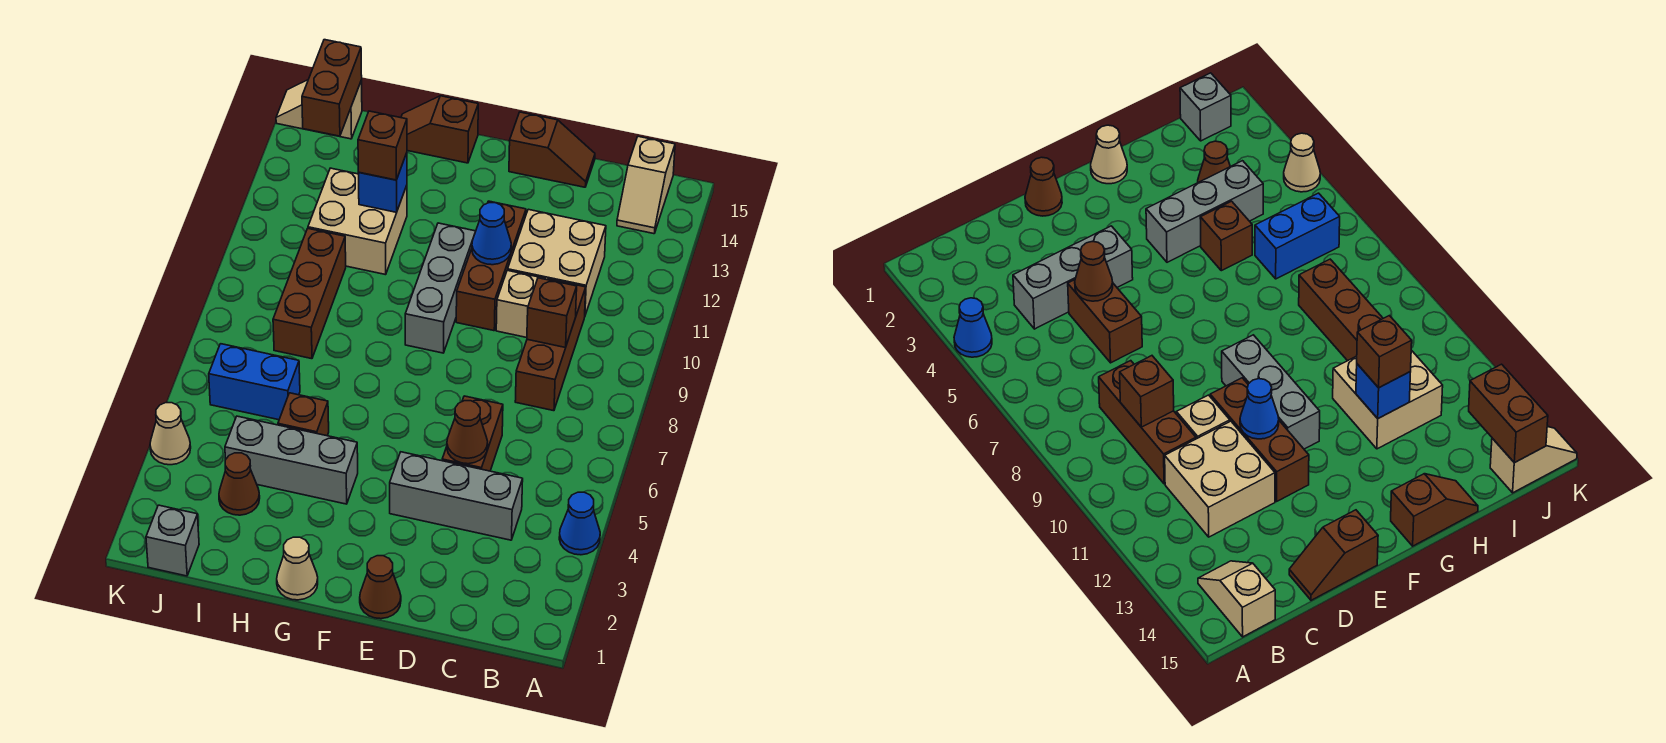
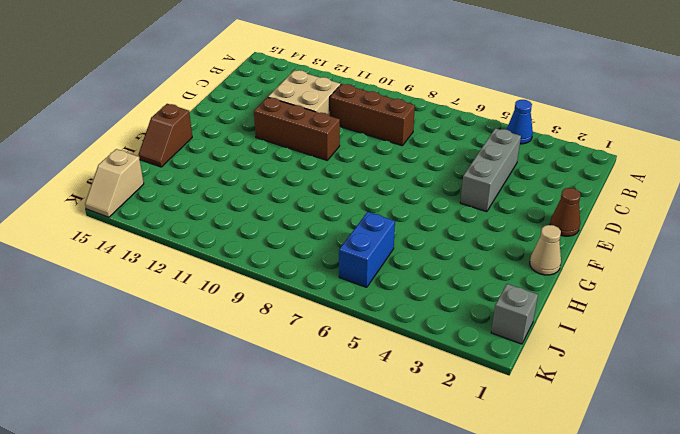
none -> tan slope B14:B15 level 1 top 15
none -> brown brick D5:D6 level 1
none -> tan brick D10 level 1

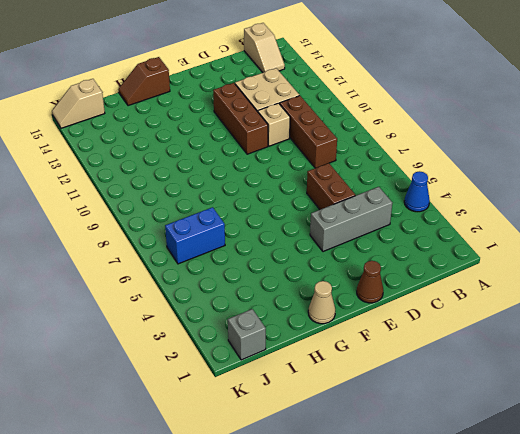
none -> brown slope D15:E15 level 1 top E
none -> grey brick F9:F11 level 1
none -> grey brick G4:I4 level 1

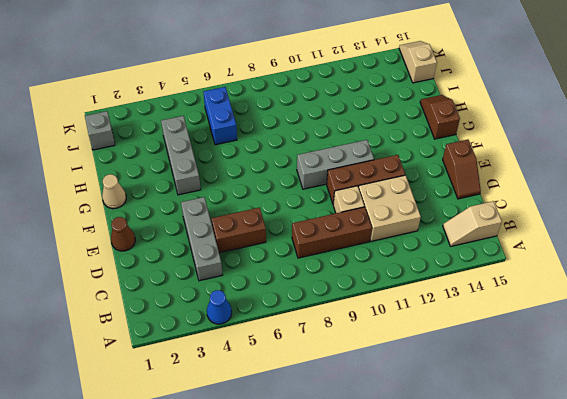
none -> brown brick H5 level 1
none -> tan brick H11:I12 level 1
none -> brown cone I3 level 1

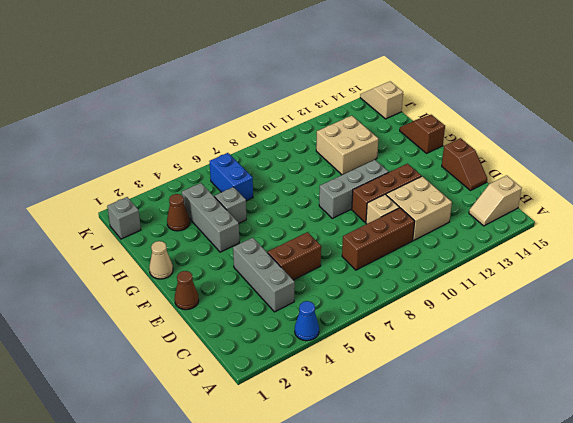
grey brick H5 level 1 -> brown brick H5 level 1
none -> brown brick I8:I10 level 1
none -> tan cone K4 level 1
none -> brown brick C9 level 2

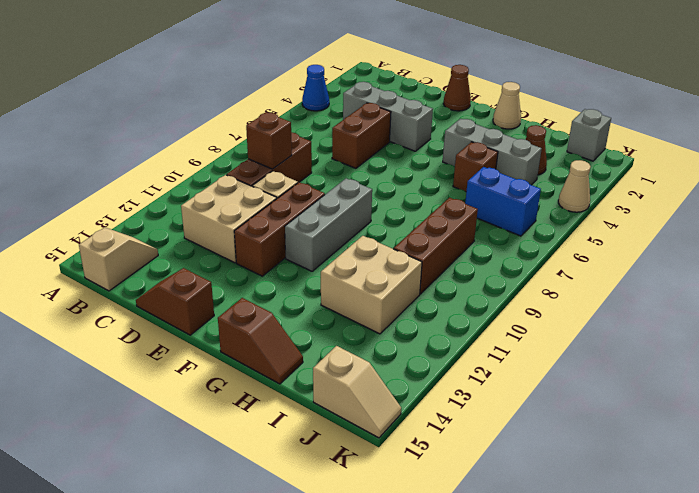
none -> brown cone D5 level 2
none -> blue cone E11 level 2
none -> blue brick H12 level 2

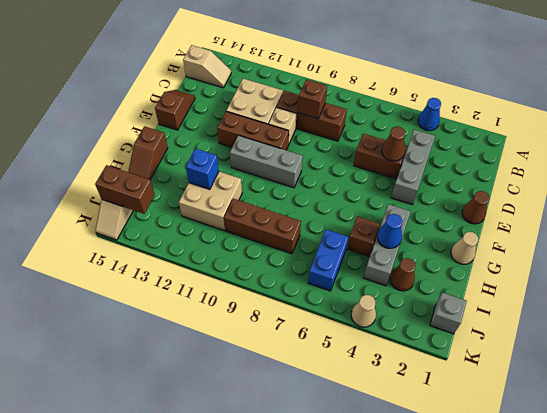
blue cone H4 level 2 -> blue cone E11 level 2
none -> brown brick H12 level 3

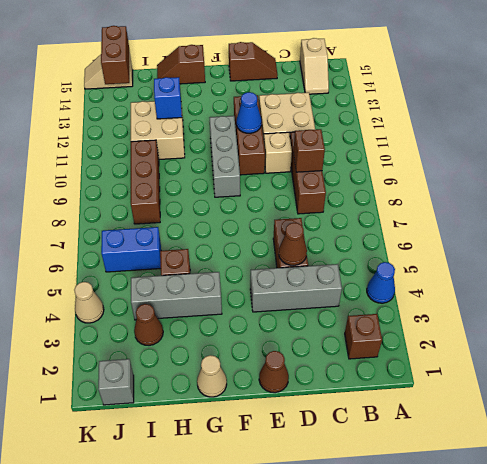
brown brick B2 level 1 -> brown brick H12 level 3

